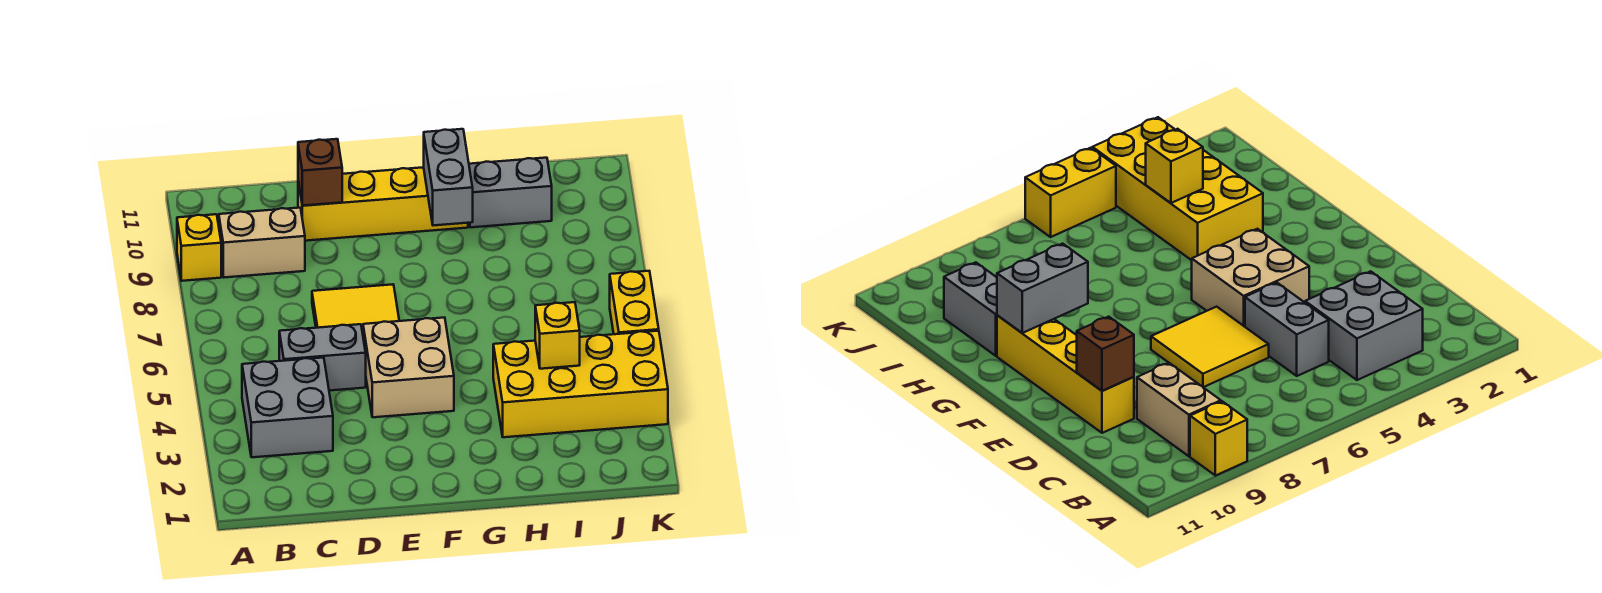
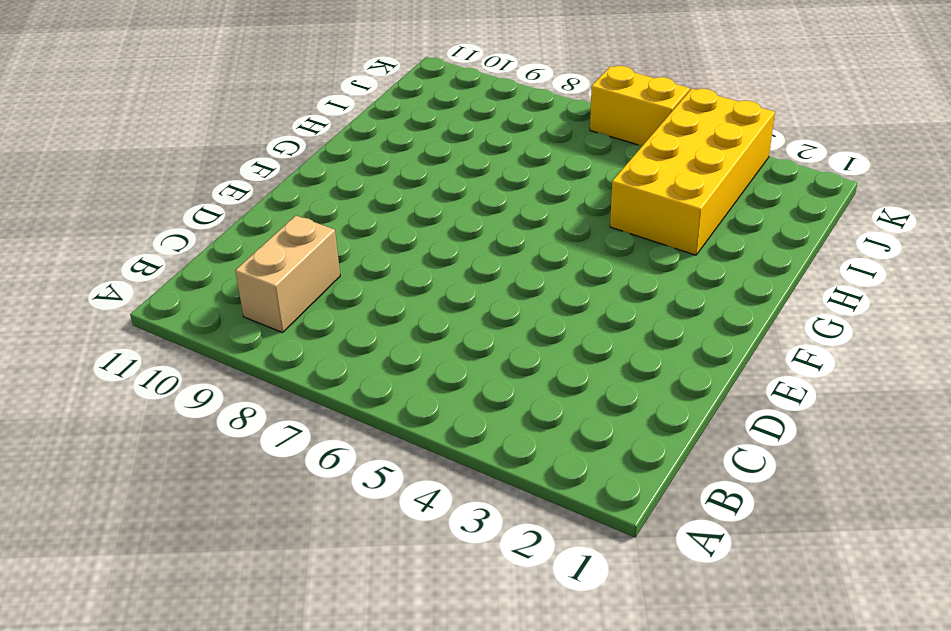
none -> yellow brick A9 level 1
none -> grey brick B3:C4 level 1
none -> grey brick C5:D5 level 1

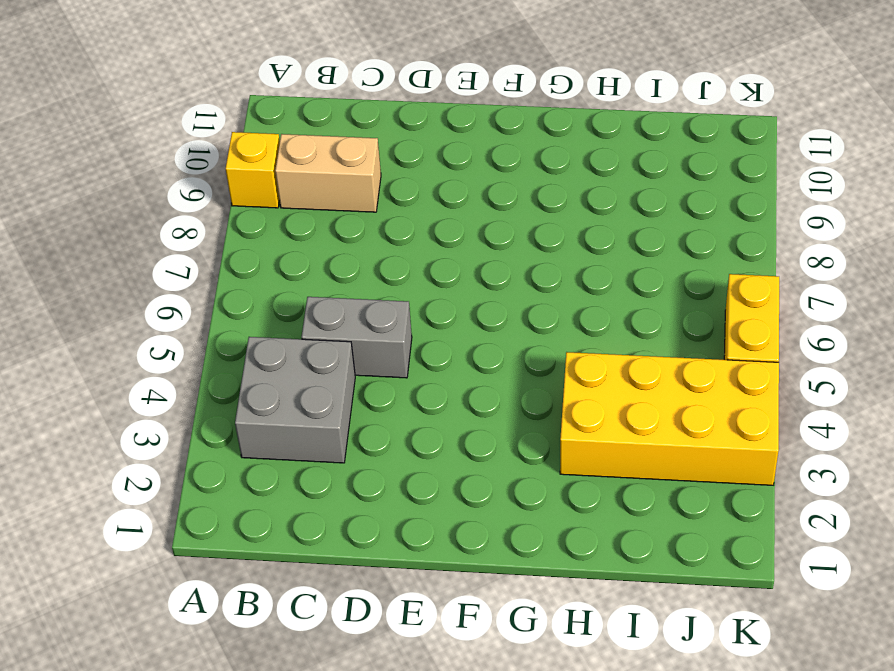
none -> yellow tile D6:E7 level 1
none -> yellow brick D10:G10 level 1
none -> tan brick E4:F5 level 1

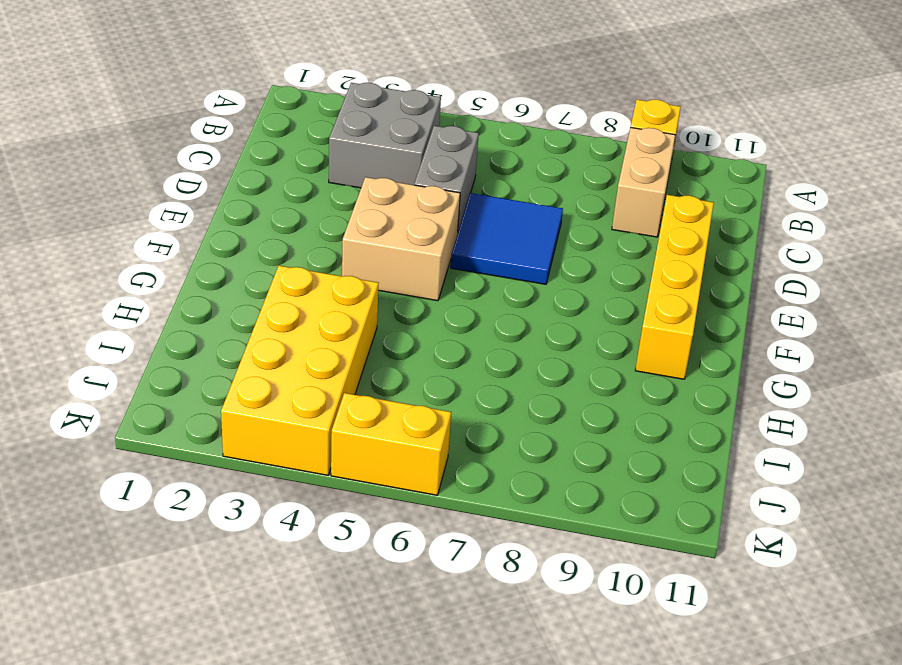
blue tile D6:E7 level 1 -> yellow tile D6:E7 level 1
none -> grey brick H10:I10 level 1
none -> brown brick D10 level 2
none -> grey brick G9:G10 level 2

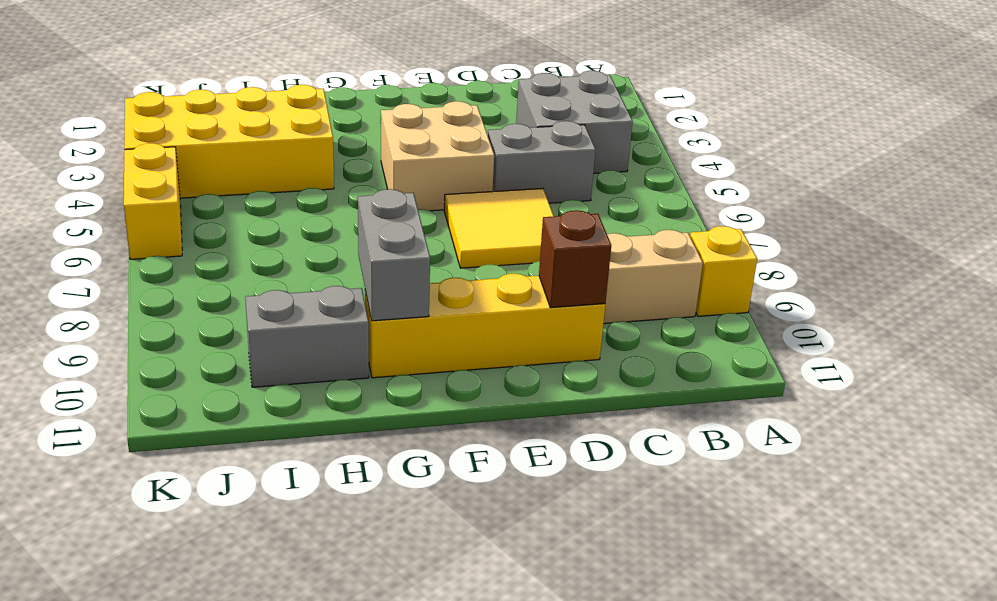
none -> yellow brick I4 level 2

